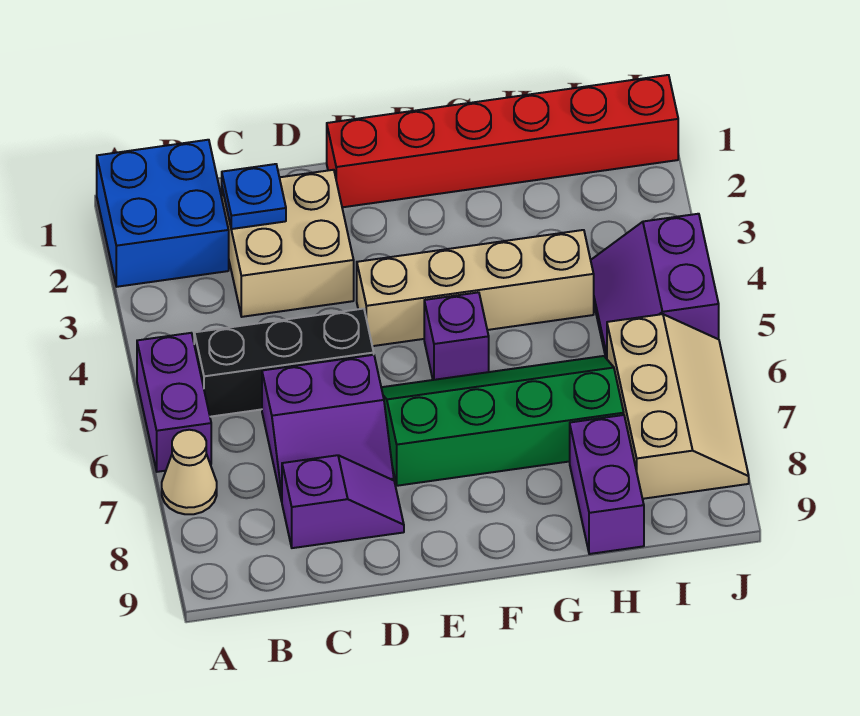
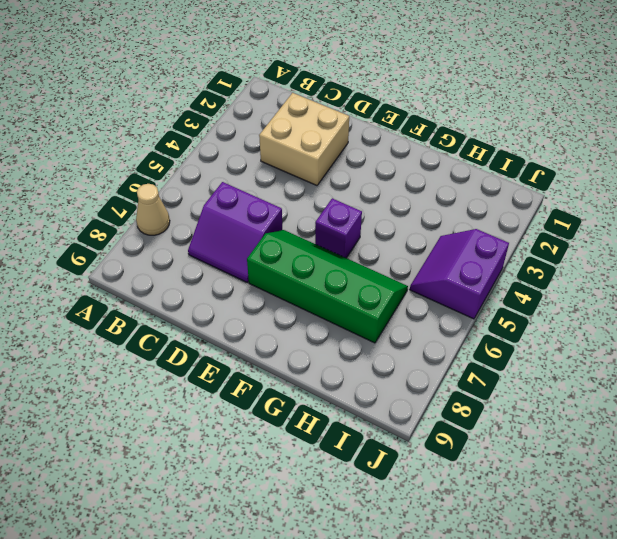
none -> blue brick A1:B2 level 1
none -> purple brick A5:A6 level 1
none -> black brick B5:D5 level 1

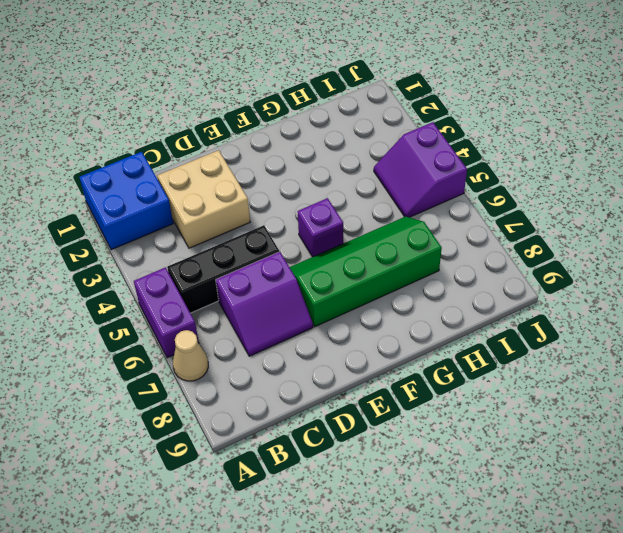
none -> purple slope C8:D8 level 1 top C
none -> red brick E1:J1 level 1
none -> tan brick E4:H4 level 1

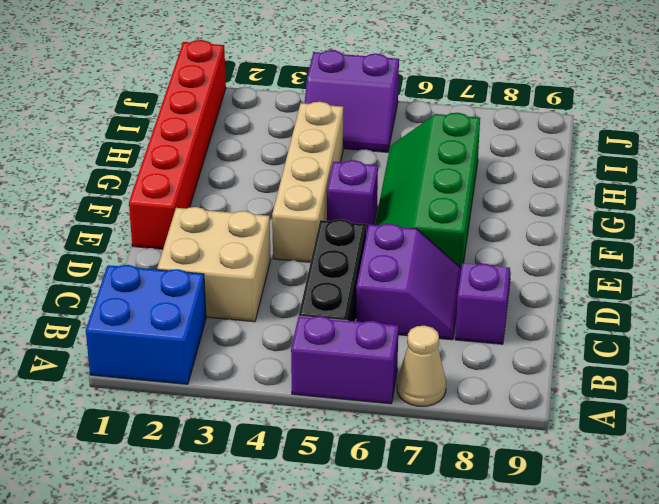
none -> purple brick H8:H9 level 1
none -> tan slope I6:J8 level 1 top I
none -> blue plate C2 level 2

